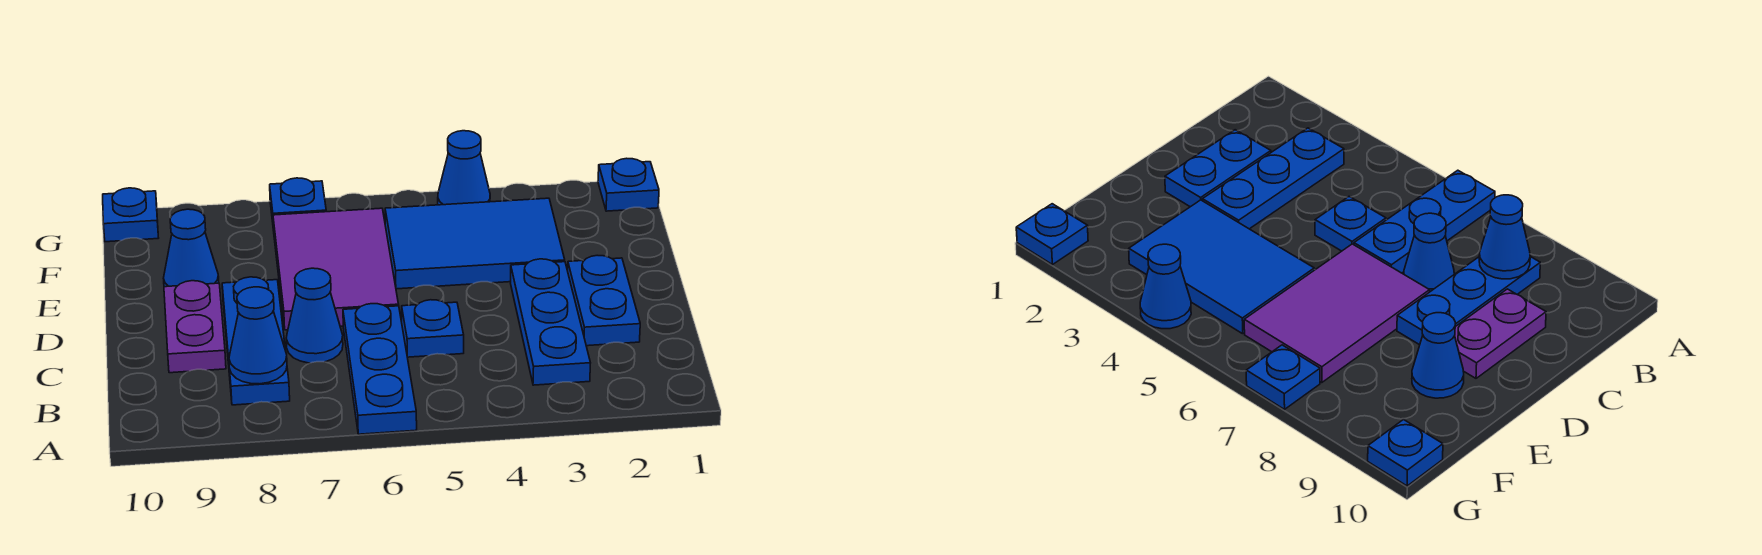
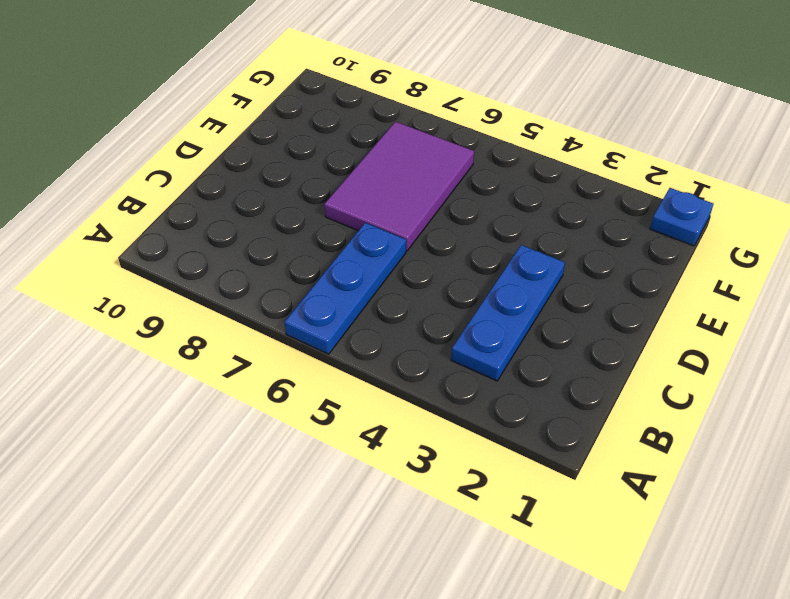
none -> blue plate B8:D8 level 1
none -> blue plate C2:D2 level 1
none -> blue plate C5 level 1

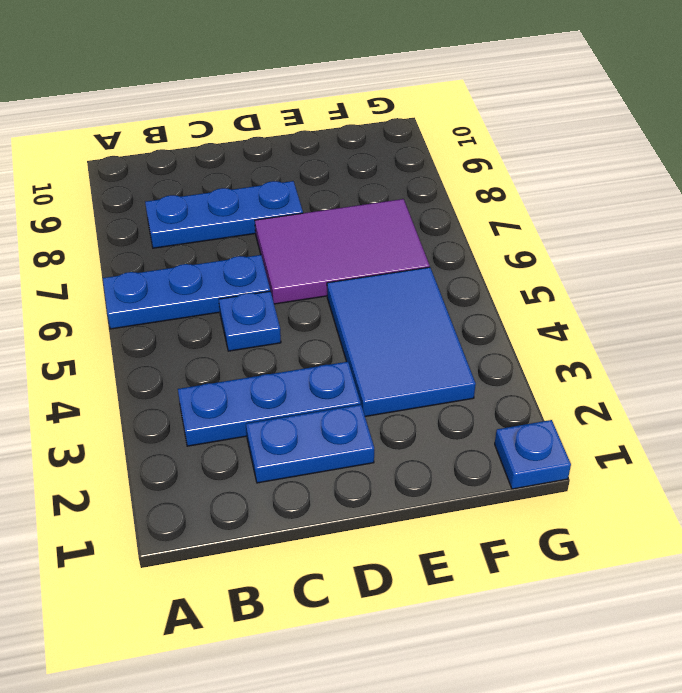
none -> blue cone C7 level 1
none -> purple plate C9:D9 level 1
none -> blue cone E9 level 1

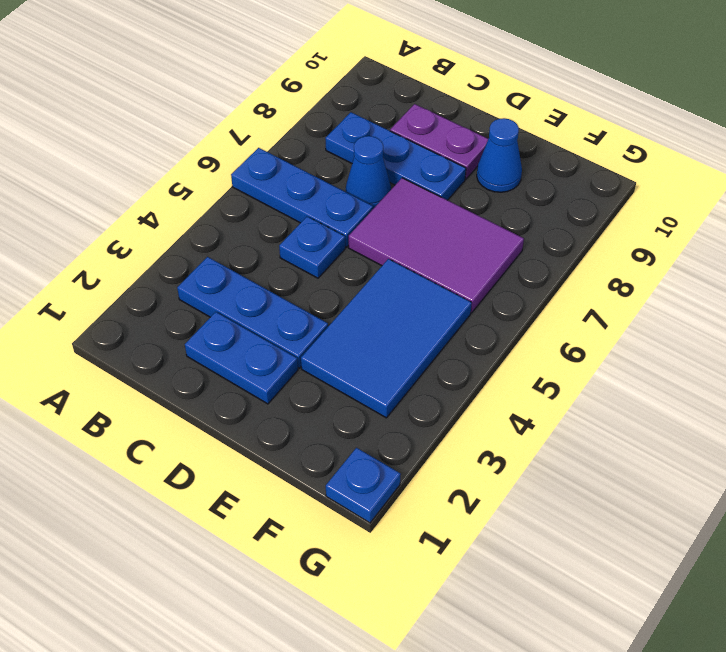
none -> blue cone G4 level 1
none -> blue plate G7 level 1
none -> blue plate G10 level 1

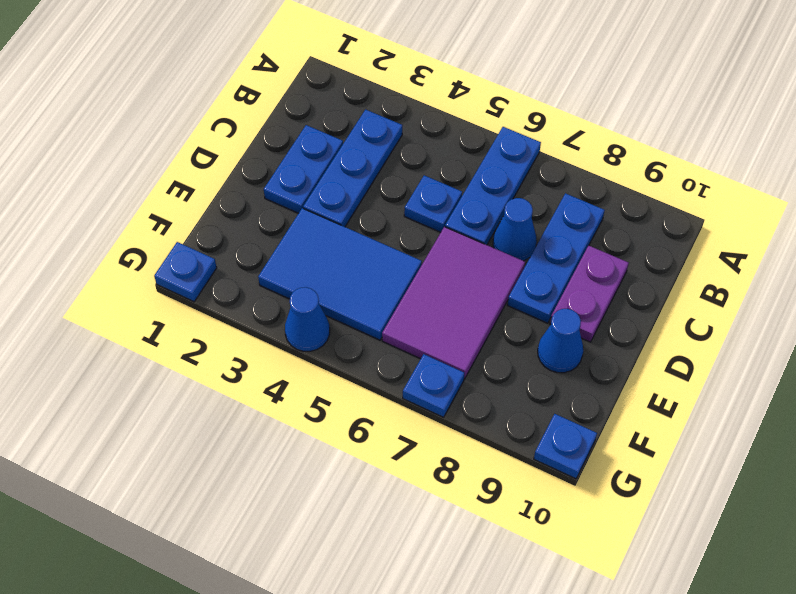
none -> blue cone B8 level 2

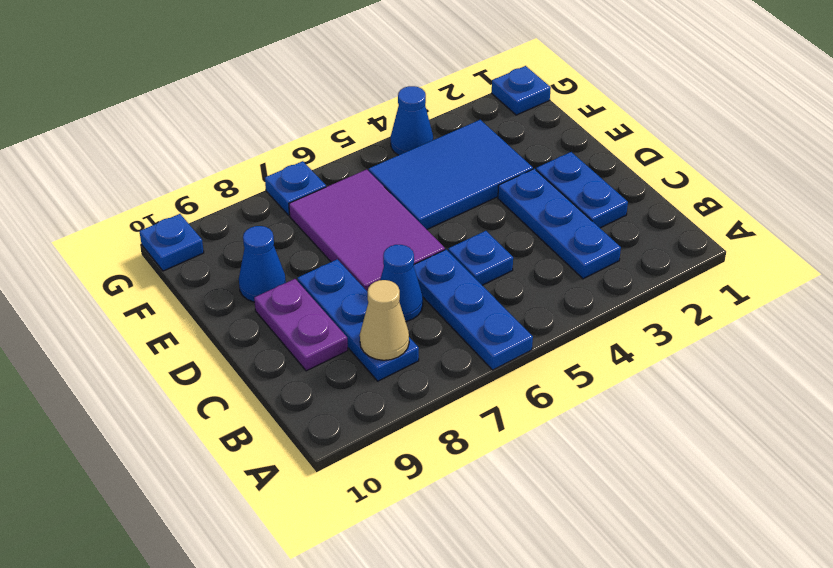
tan cone B8 level 2 -> blue cone B8 level 2

